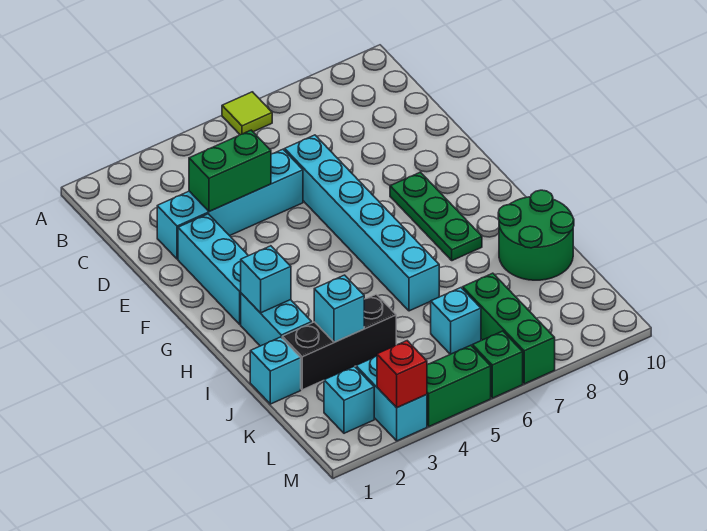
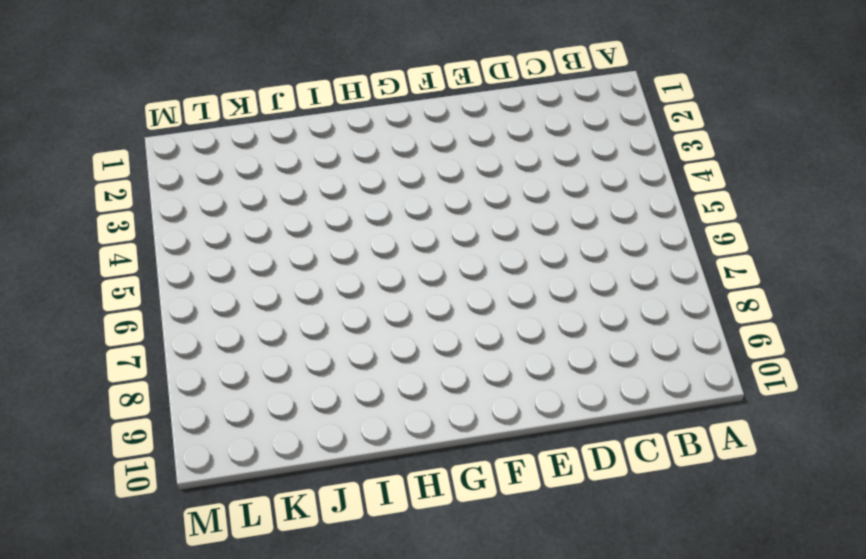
none -> lime tile A6 level 1
none -> cyan brick D2:D5 level 1
none -> cyan brick D6:I6 level 1

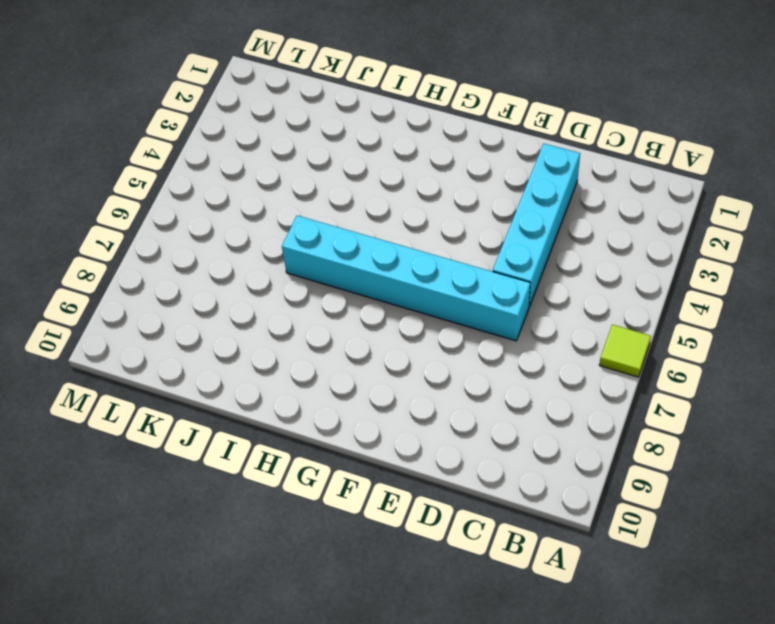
none -> cyan brick E2:G2 level 1
none -> green plate F8:H8 level 1
none -> cyan brick H2:I2 level 1

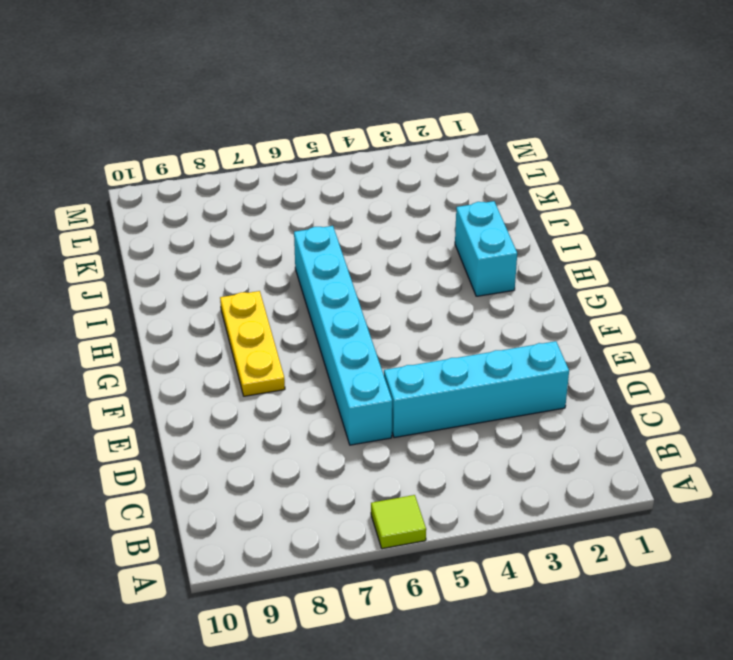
yellow plate F8:H8 level 1 -> green plate F8:H8 level 1
none -> cyan brick E2:G2 level 1
none -> green round brick I9:J10 level 1
none -> cyan brick J1 level 1

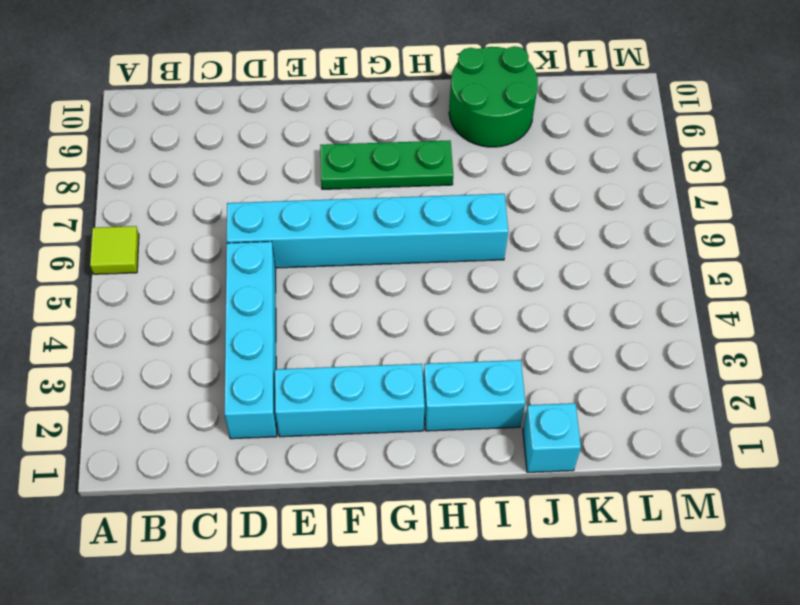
none -> black brick J2:J4 level 1
none -> cyan brick K6 level 1
none -> green brick K7:M7 level 1

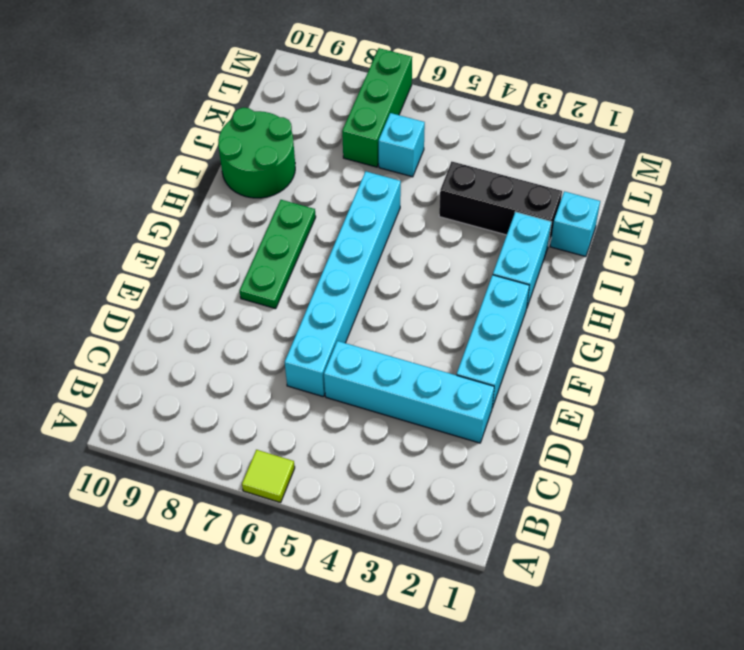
none -> cyan brick L2 level 1
none -> cyan brick L3:M3 level 1
none -> green brick M4:M5 level 1

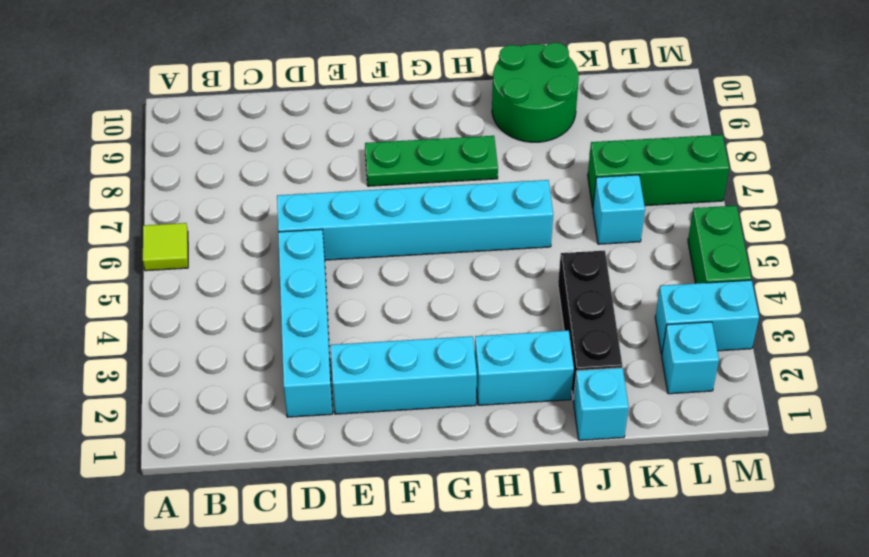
none -> green brick M6 level 1
none -> green brick D3:D4 level 2
none -> cyan brick H2 level 2

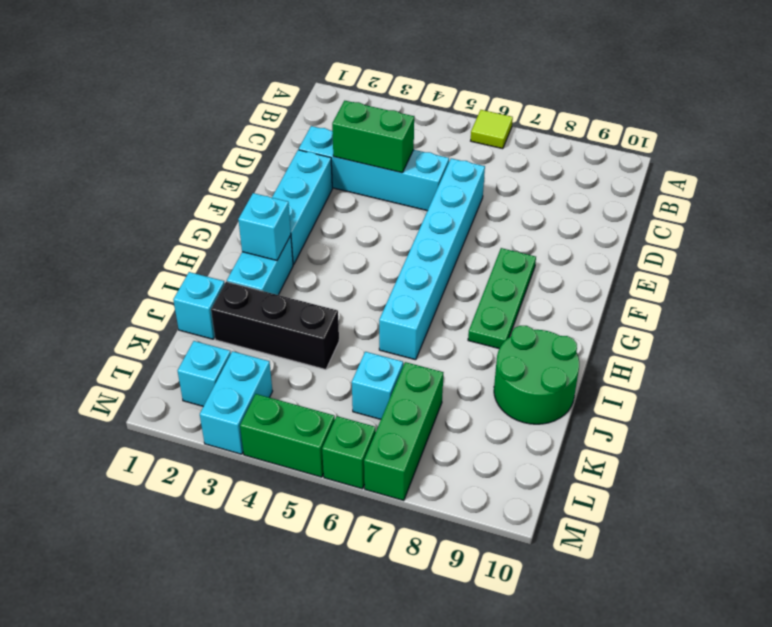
none -> cyan brick J3 level 2
none -> red brick M3 level 2

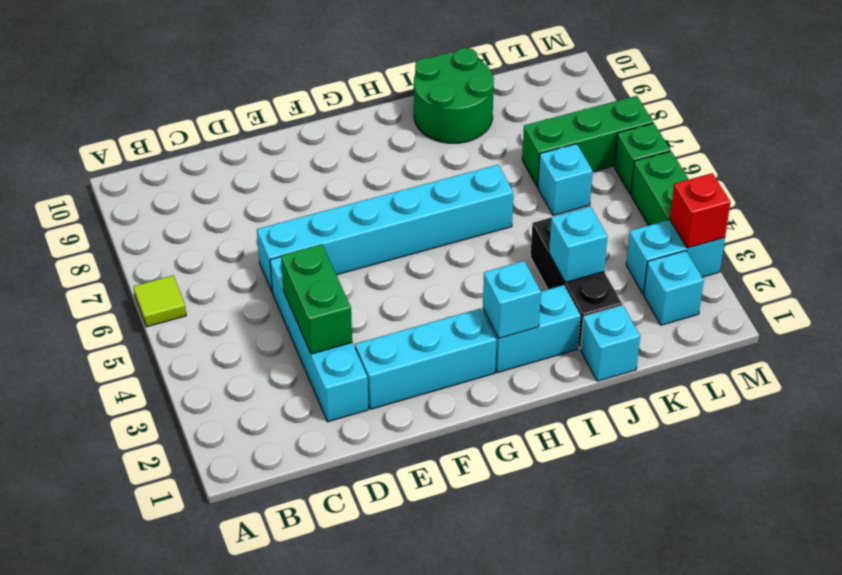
none -> green plate F8:H8 level 1

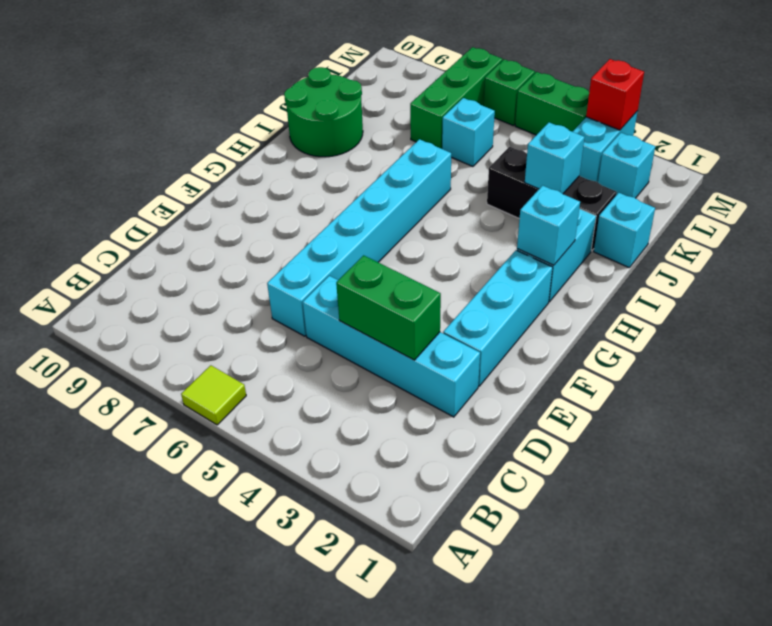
none -> green plate F8:H8 level 1

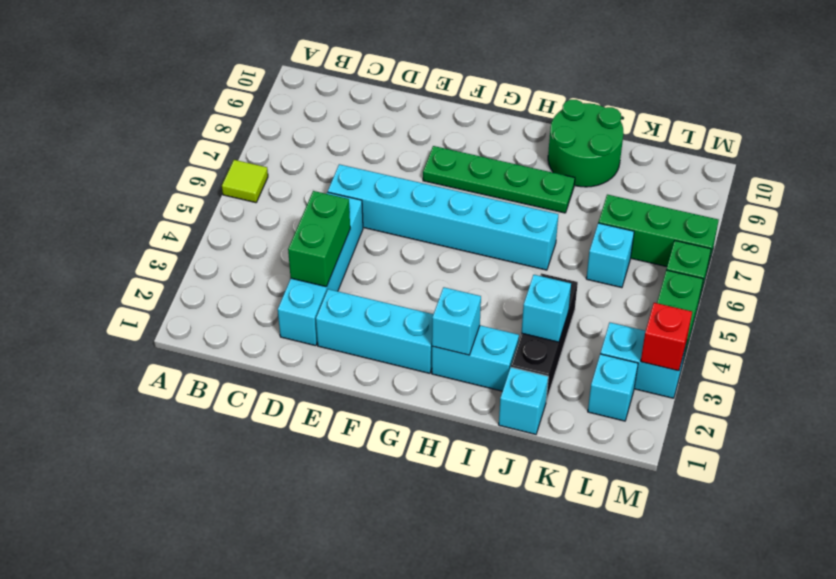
green plate F8:I8 level 1 -> green plate F8:H8 level 1

